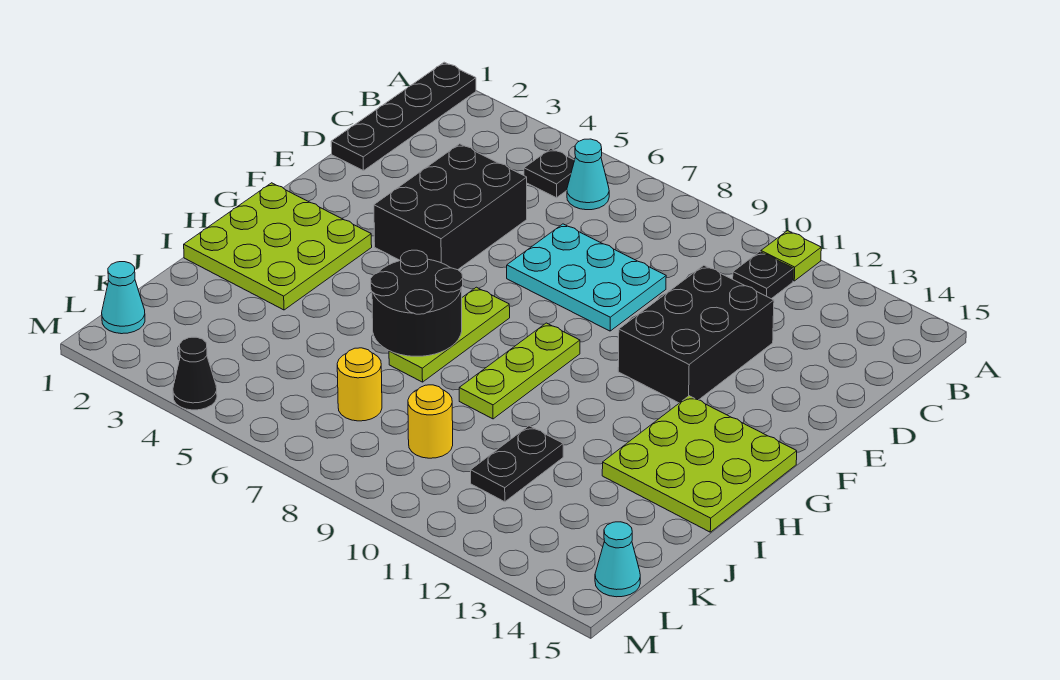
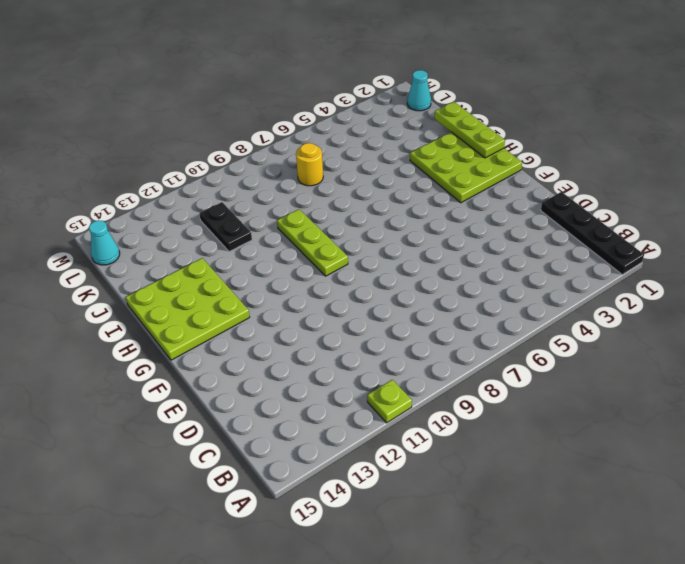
lime plate H1:J1 level 2 -> lime plate G7:I7 level 1
none -> black plate B5 level 1
none -> cyan cone B6 level 1
none -> black plate B11 level 1

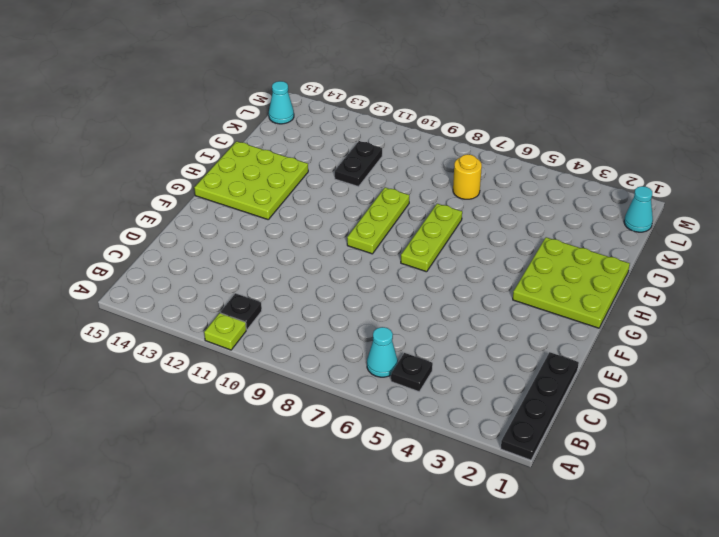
none -> black brick D4:F5 level 1
none -> cyan plate D7:E9 level 1
none -> black brick D11:F12 level 1

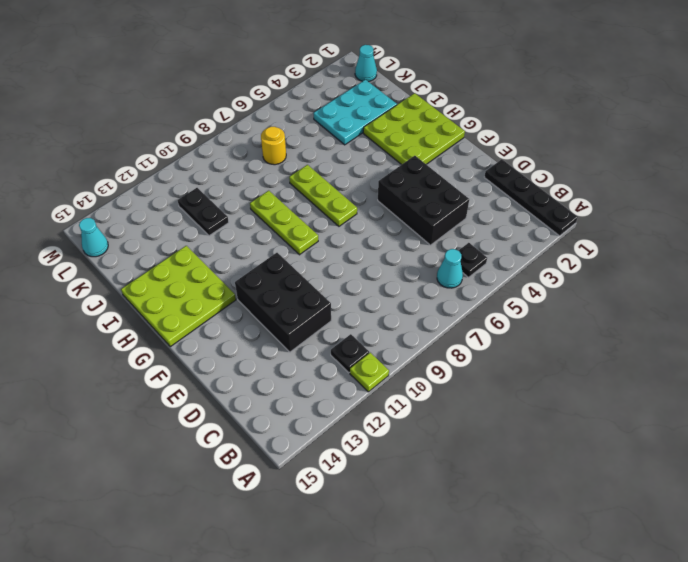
cyan plate J2:K4 level 1 -> cyan plate D7:E9 level 1
none -> yellow round brick K9 level 1
none -> black cone M4 level 1
none -> black round brick H6:I7 level 2

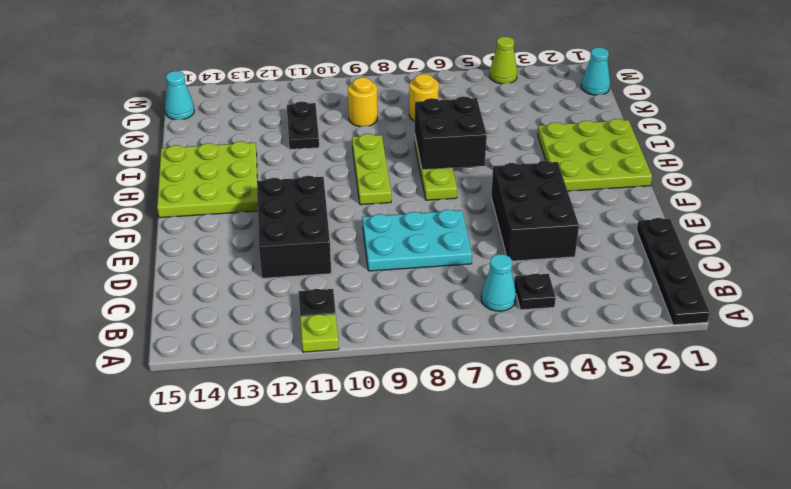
black brick H6:I7 level 2 -> black round brick H6:I7 level 2
lime cone M4 level 1 -> black cone M4 level 1

